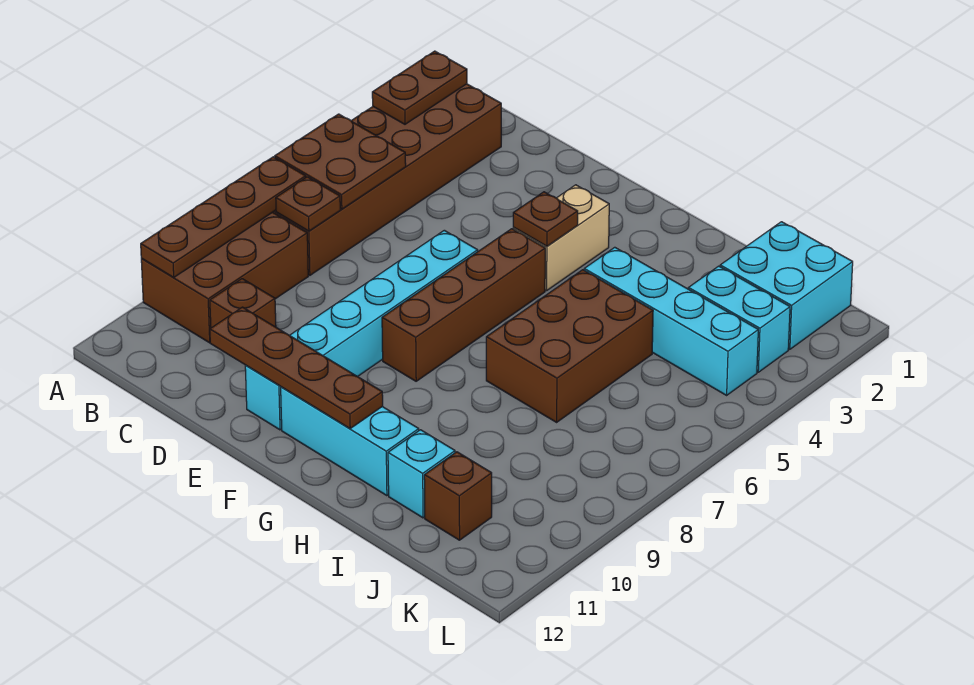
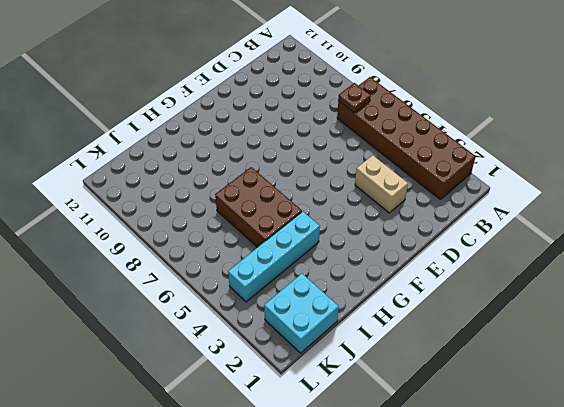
tan brick D3:D4 level 1 -> tan brick F3:F4 level 1
none -> brown brick A8:B10 level 1
none -> brown brick C10 level 1
none -> cyan brick E6:E11 level 1

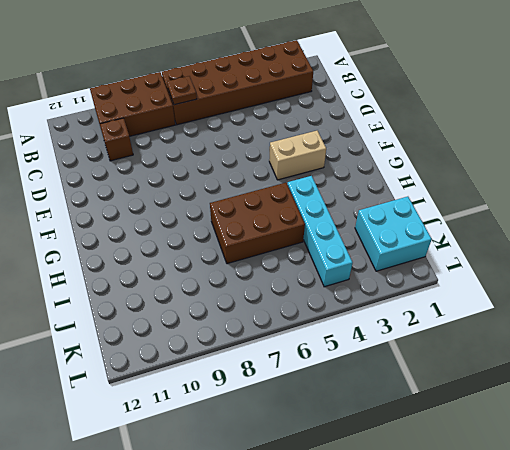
none -> cyan brick E6:E11 level 1
none -> brown brick F5:F8 level 1
none -> cyan brick F11:H11 level 1

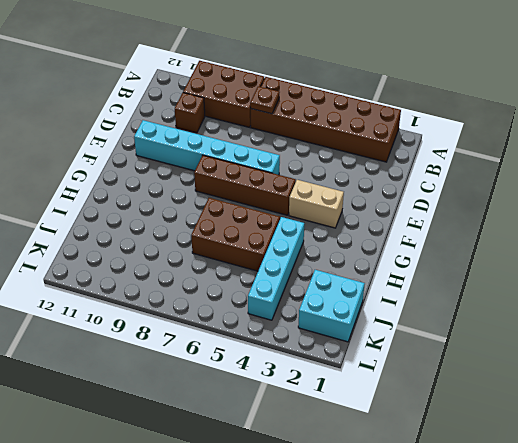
none -> cyan brick F11:H11 level 1
none -> cyan brick I11 level 1
none -> cyan brick J3:K3 level 1

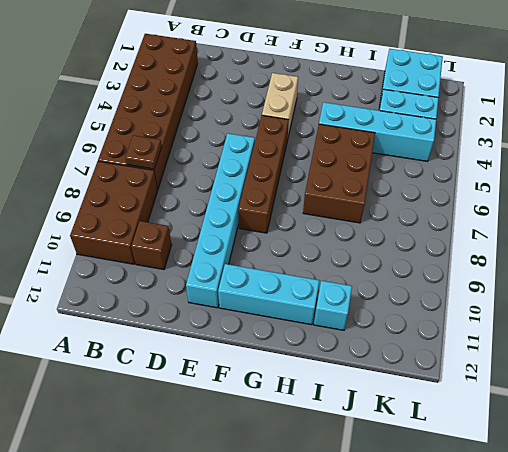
none -> brown brick J11 level 1
none -> brown plate A2:A3 level 2
none -> brown plate A5:B6 level 2

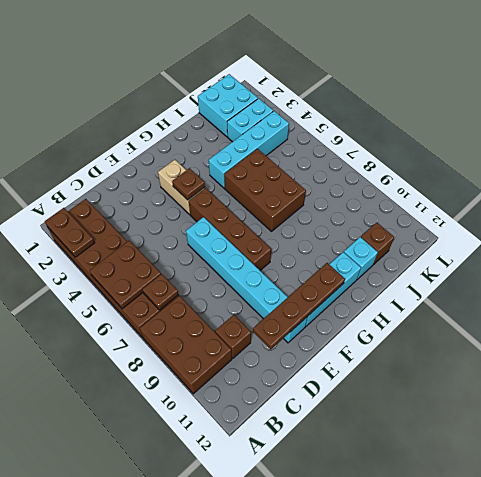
none -> brown plate A7:A10 level 2

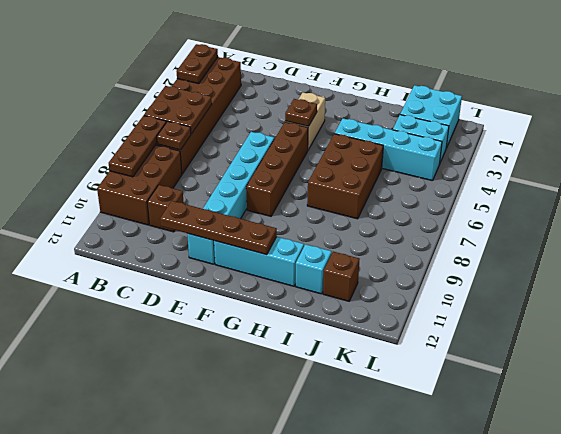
brown plate A7:A9 level 2 -> brown plate A7:A10 level 2

